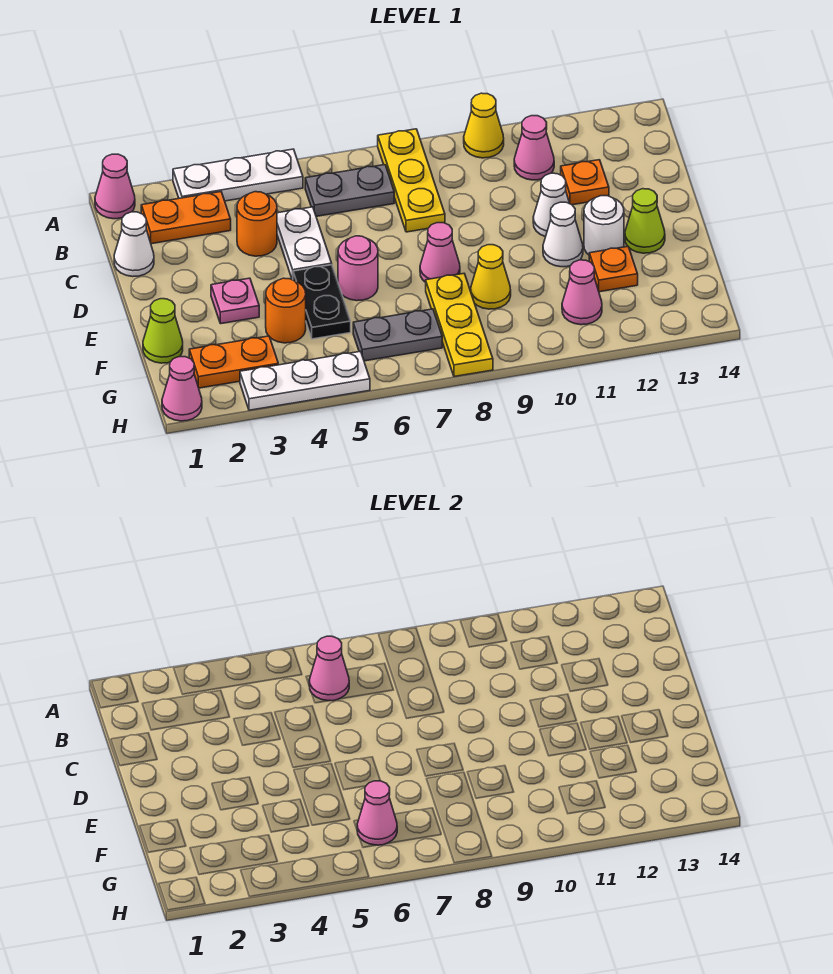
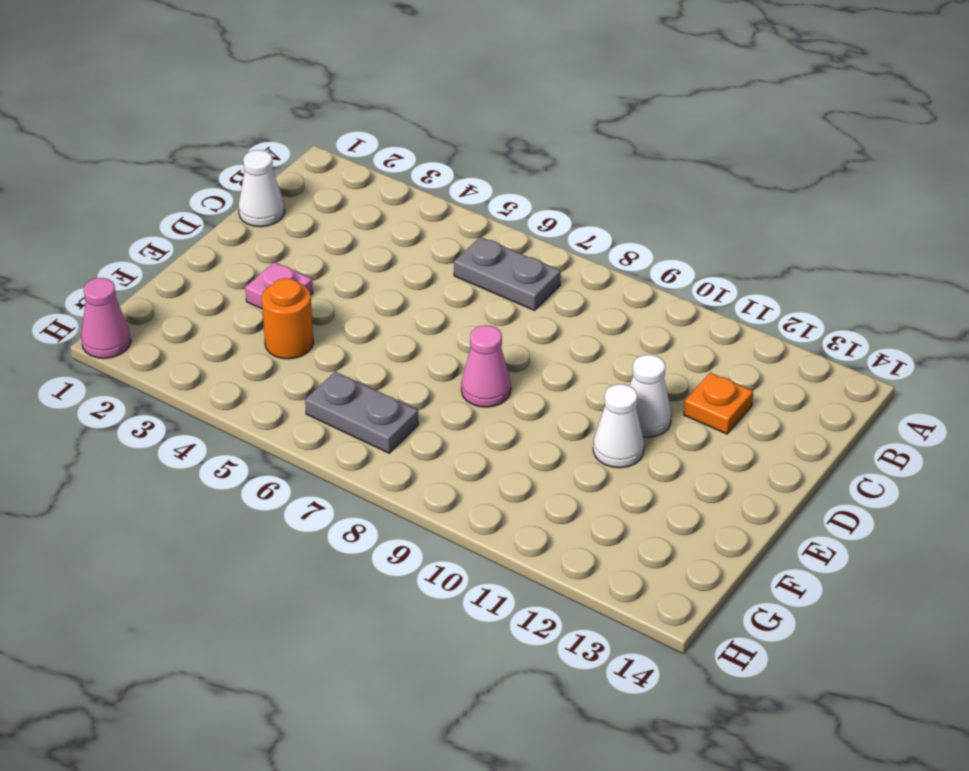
none -> pink cone A1 level 1
none -> white plate A3:A5 level 1
none -> yellow plate A8:C8 level 1
none -> yellow cone A10 level 1

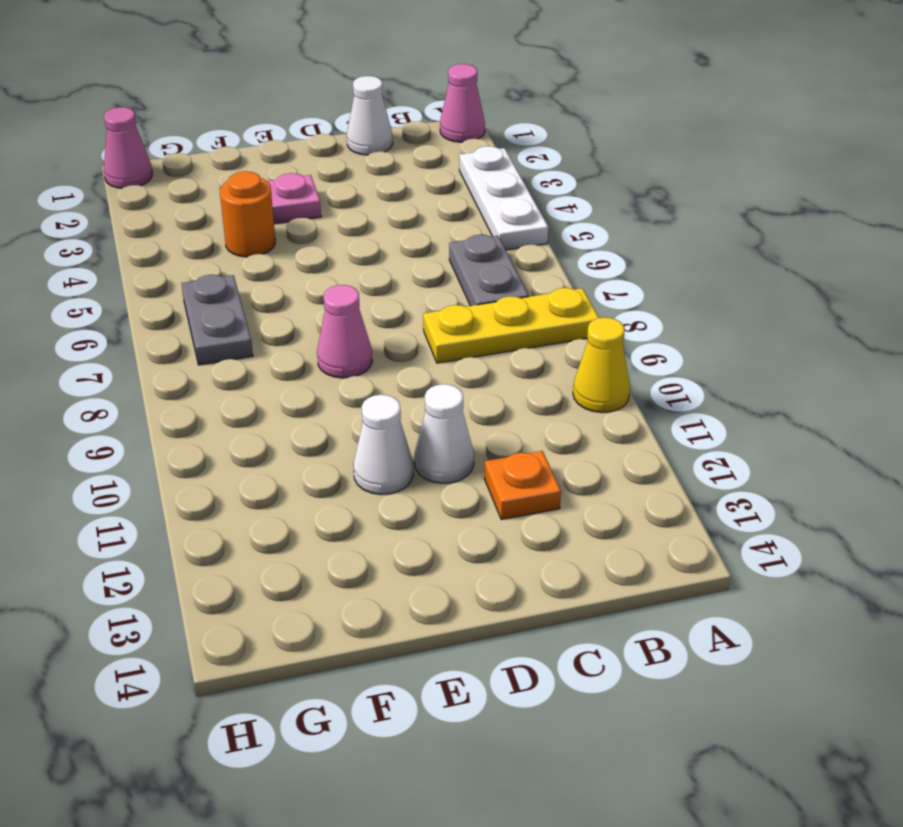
none -> orange plate B2:B3 level 1
none -> pink cone B11 level 1
none -> orange round brick C4 level 1
none -> white plate C5:D5 level 1

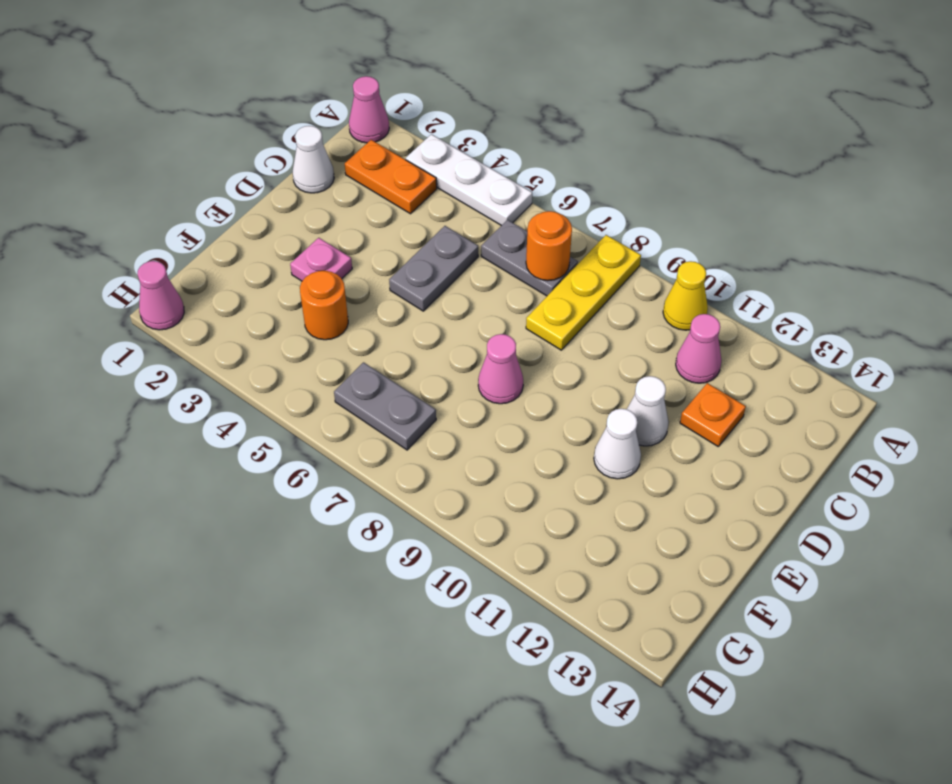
orange round brick B7 level 2 -> orange round brick C4 level 1
grey plate C5:D5 level 1 -> white plate C5:D5 level 1
none -> black plate E5:F5 level 1
none -> pink round brick E6 level 1
none -> white round brick E12 level 1
none -> lime cone E13 level 1

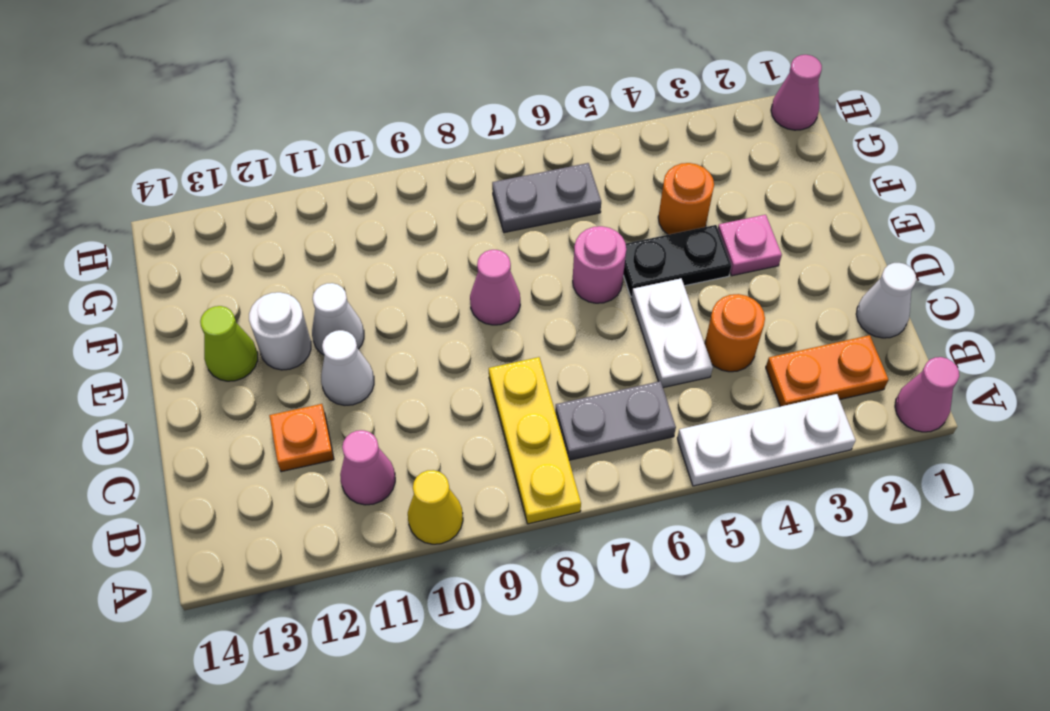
black plate E4:E5 level 1 -> black plate E5:F5 level 1
none -> lime cone F1 level 1
none -> yellow plate F8:H8 level 1
none -> yellow cone F9 level 1
none -> orange plate F12 level 1

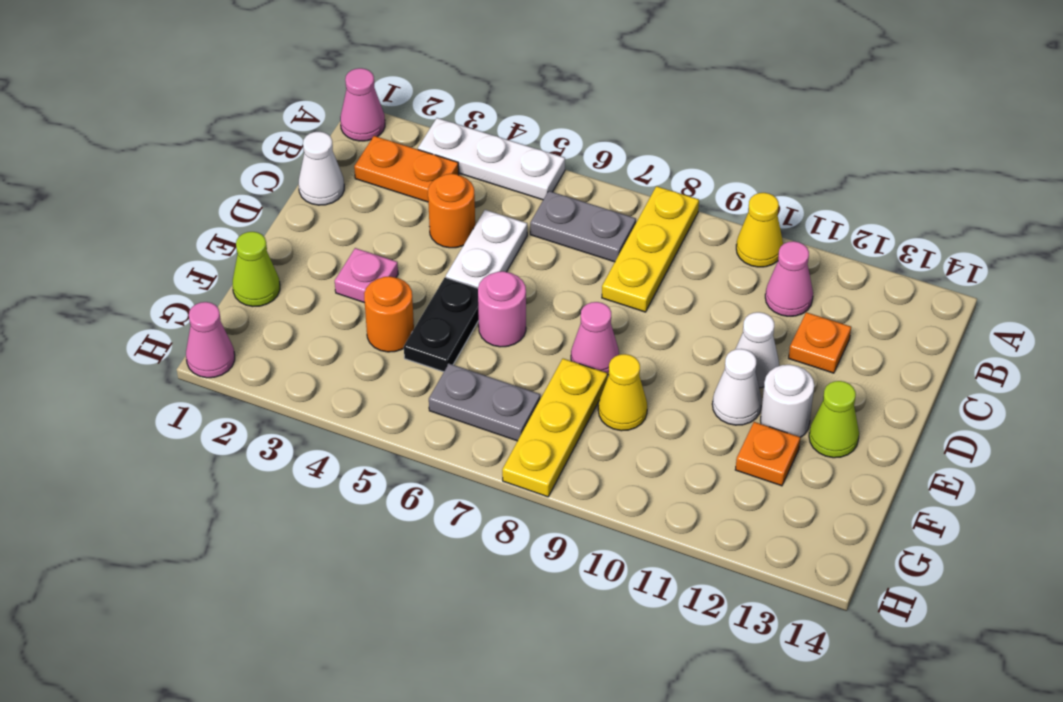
none -> orange plate G2:G3 level 1
none -> pink cone G11 level 1
none -> white plate H3:H5 level 1
none -> pink cone B6 level 2

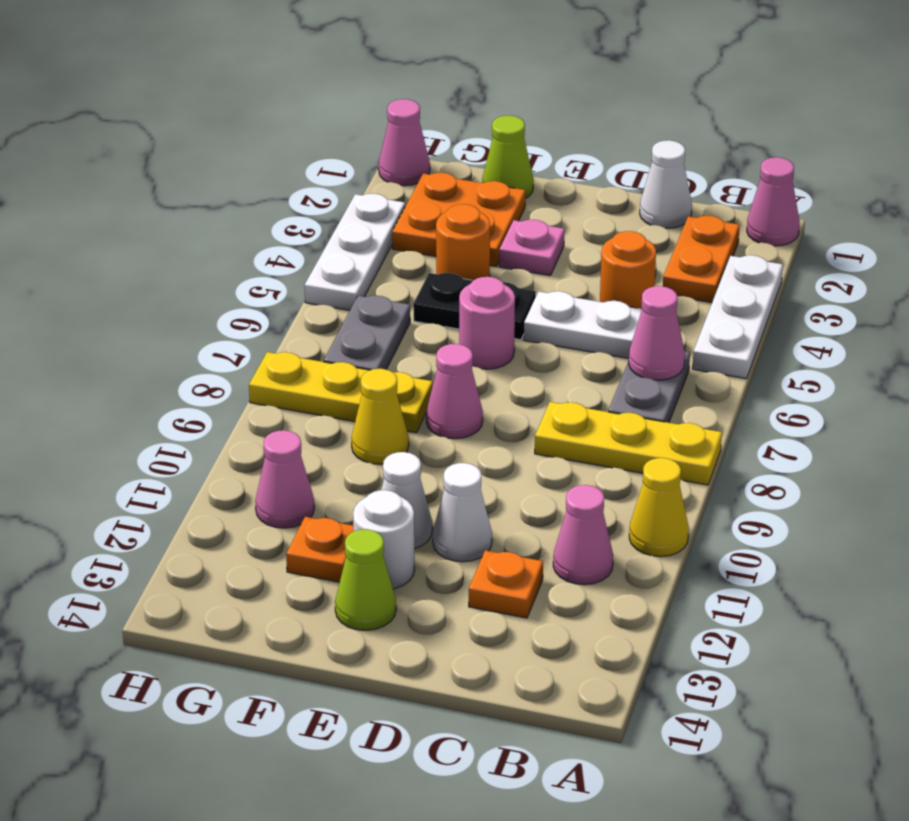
orange plate F2:G3 level 1 -> orange plate G2:G3 level 1
none -> pink cone G6 level 2

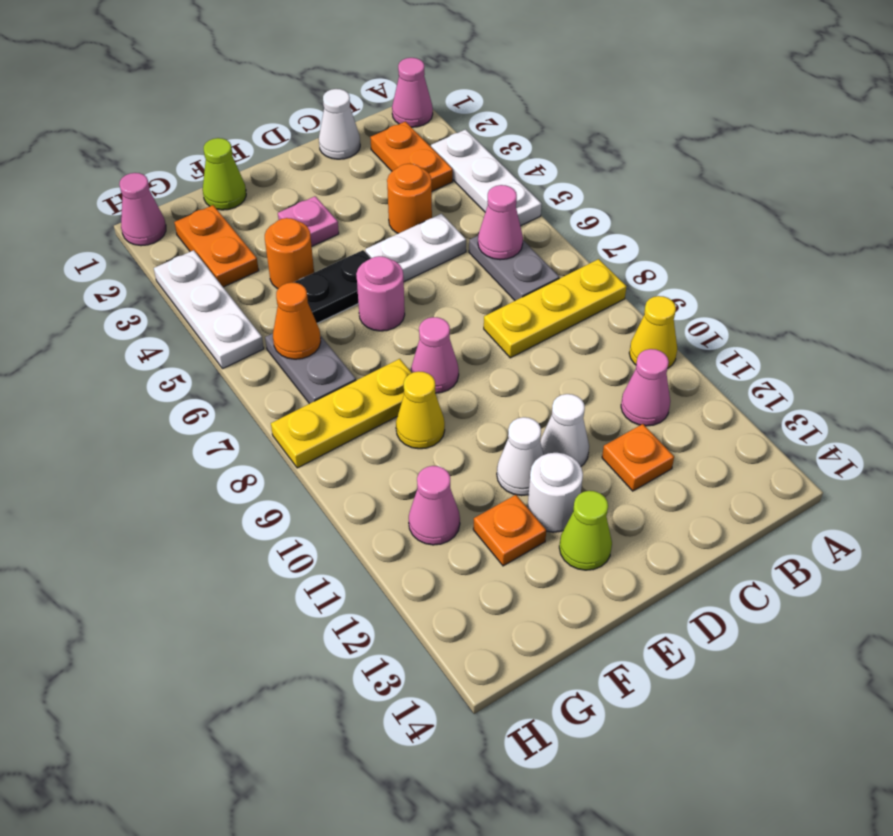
orange cone G6 level 2 -> pink cone G6 level 2

